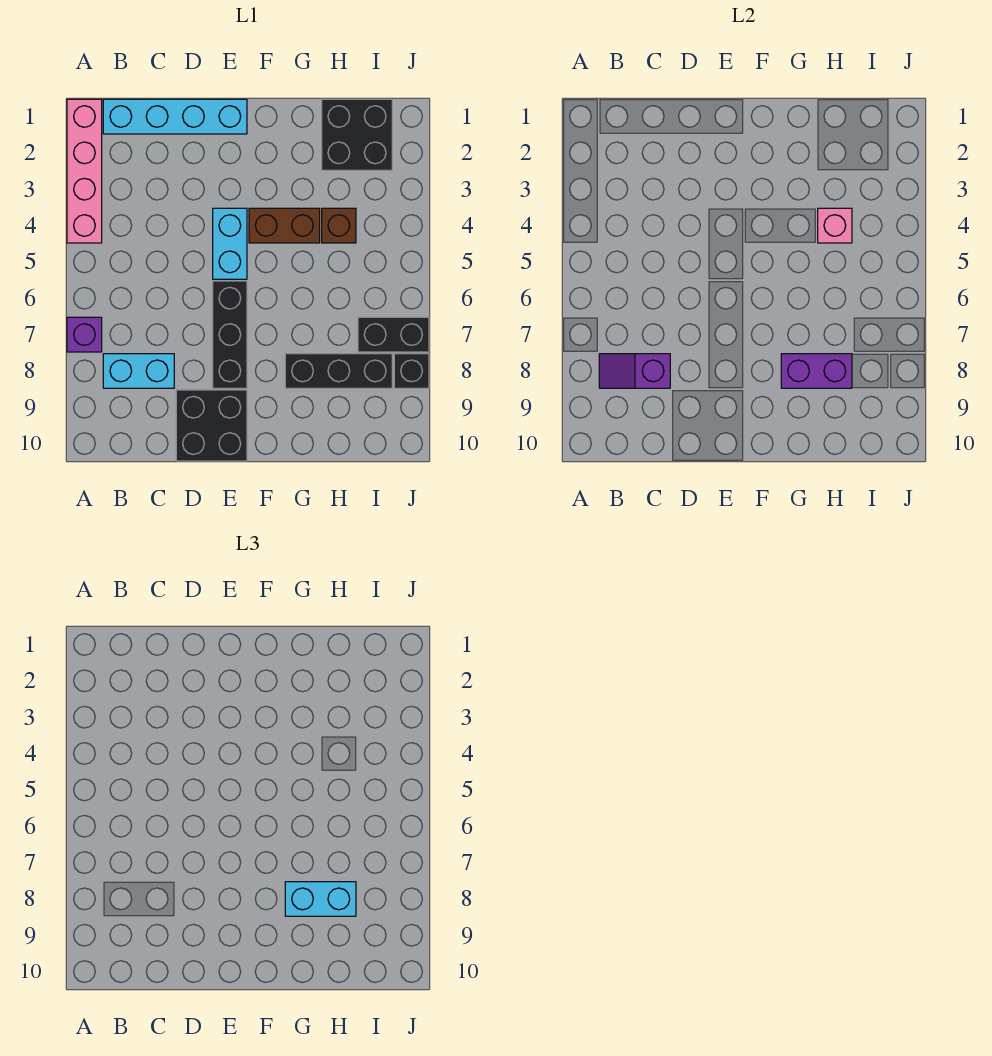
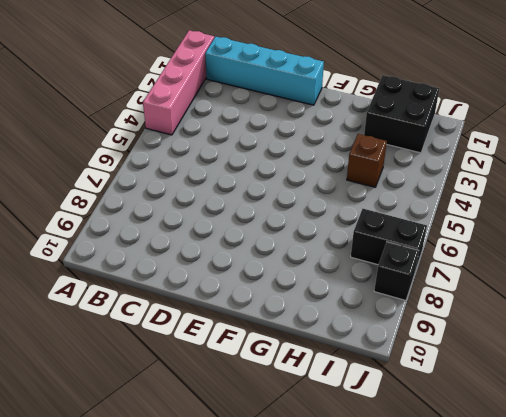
none -> purple brick A7 level 1
none -> cyan brick B8:C8 level 1
none -> black brick D9:E10 level 1

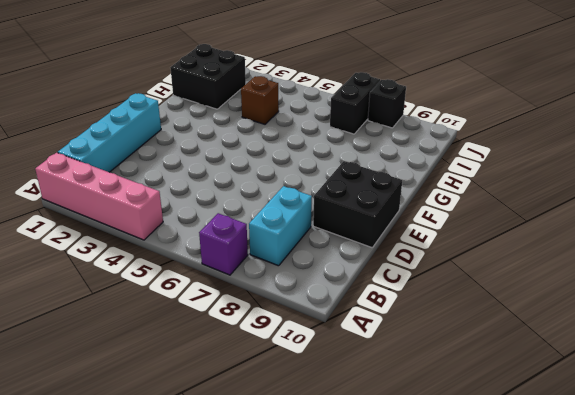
none -> cyan brick E4:E5 level 1
none -> black brick E6:E8 level 1
none -> brown brick F4:G4 level 1

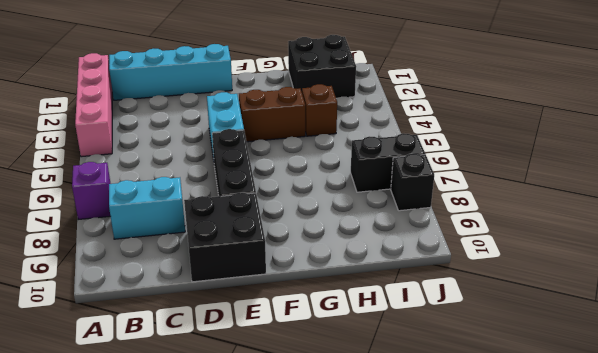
none -> black brick G8:I8 level 1
none -> purple slope B8:C8 level 2 top C
none -> purple brick G8:H8 level 2

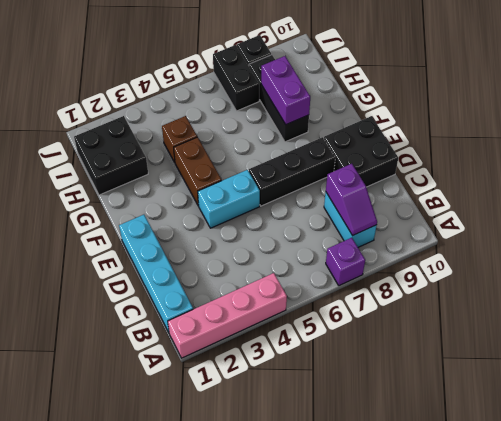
none -> pink brick H4 level 2
none -> cyan brick G8:H8 level 3

